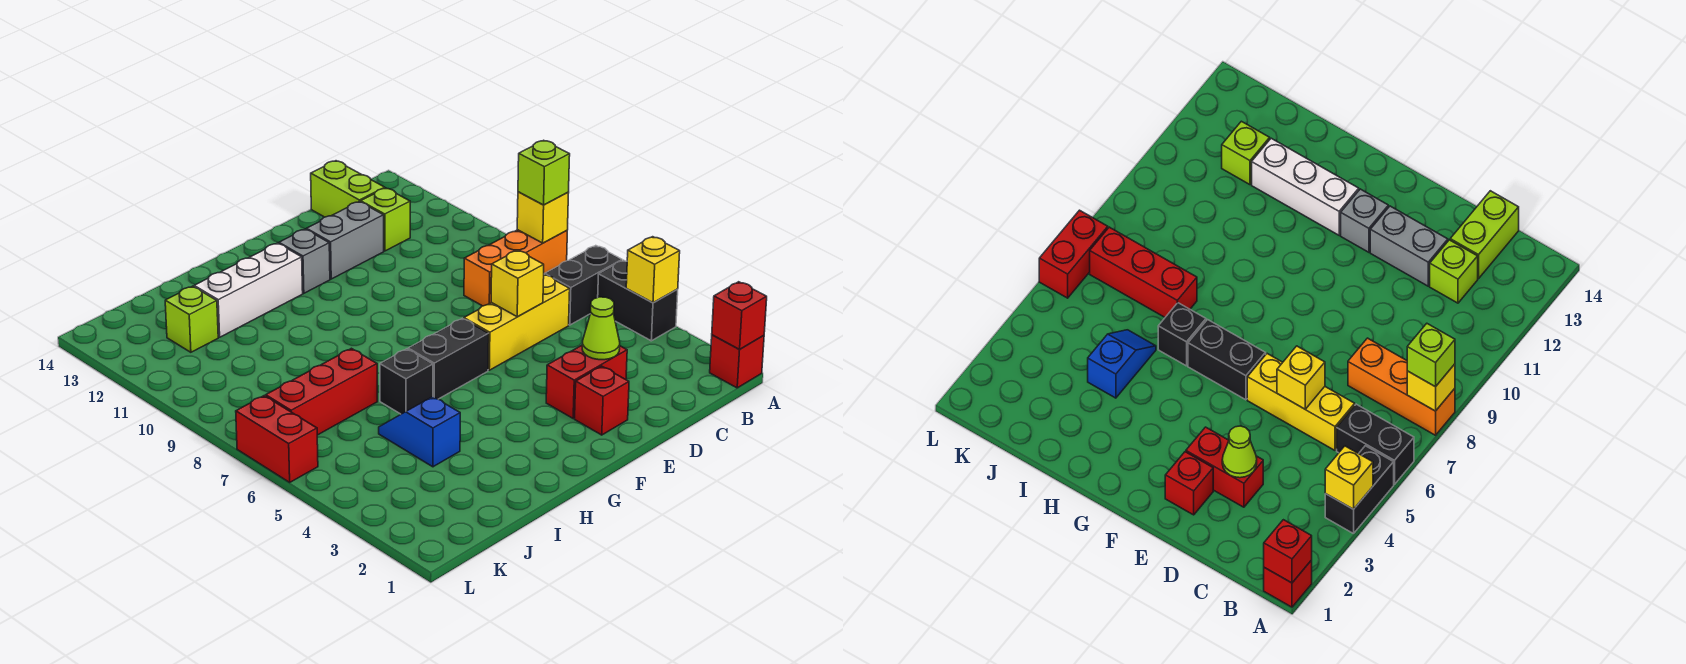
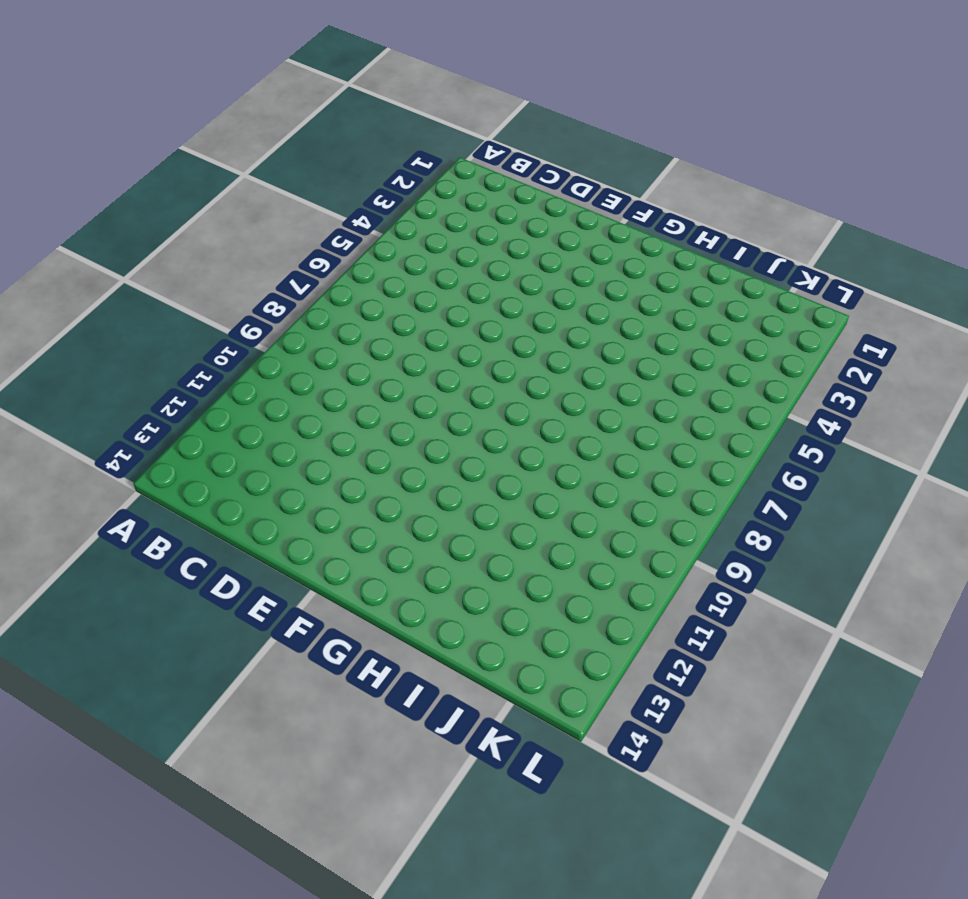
none -> red brick A1 level 1
none -> black brick A4:A5 level 1
none -> black brick A6:B6 level 1

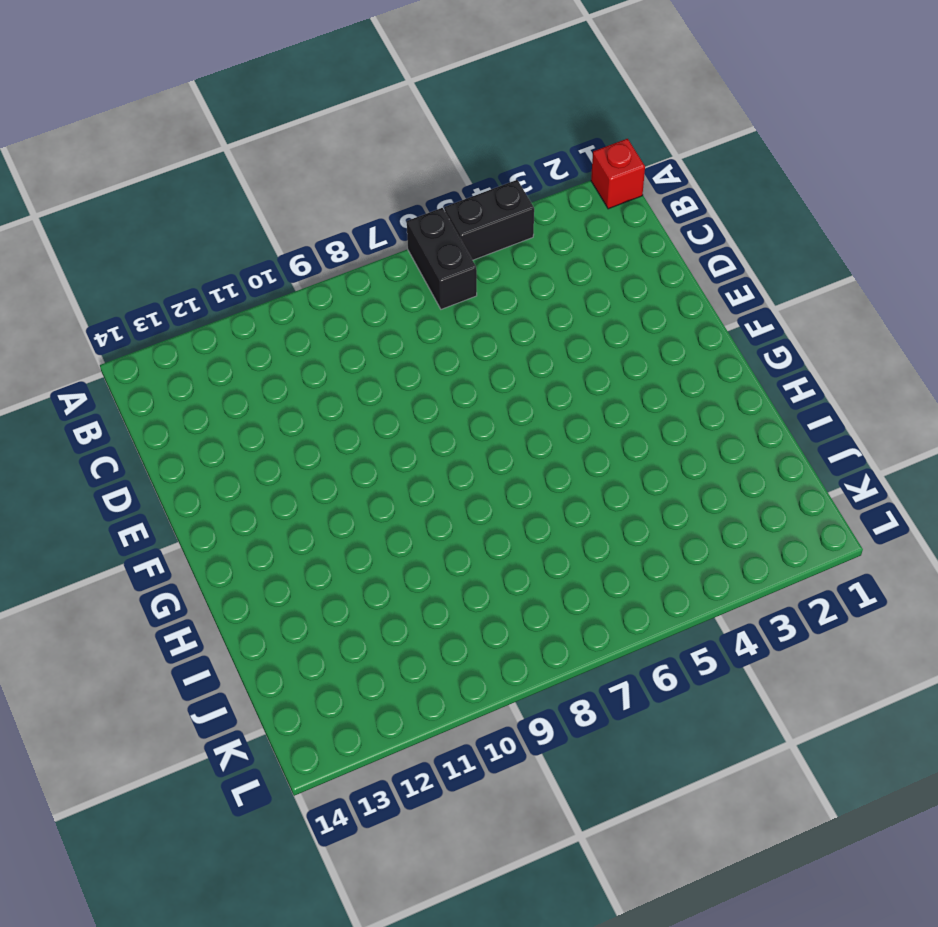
none -> orange brick A8:C8 level 1
none -> yellow brick C6:E6 level 1
none -> lime brick C12 level 1

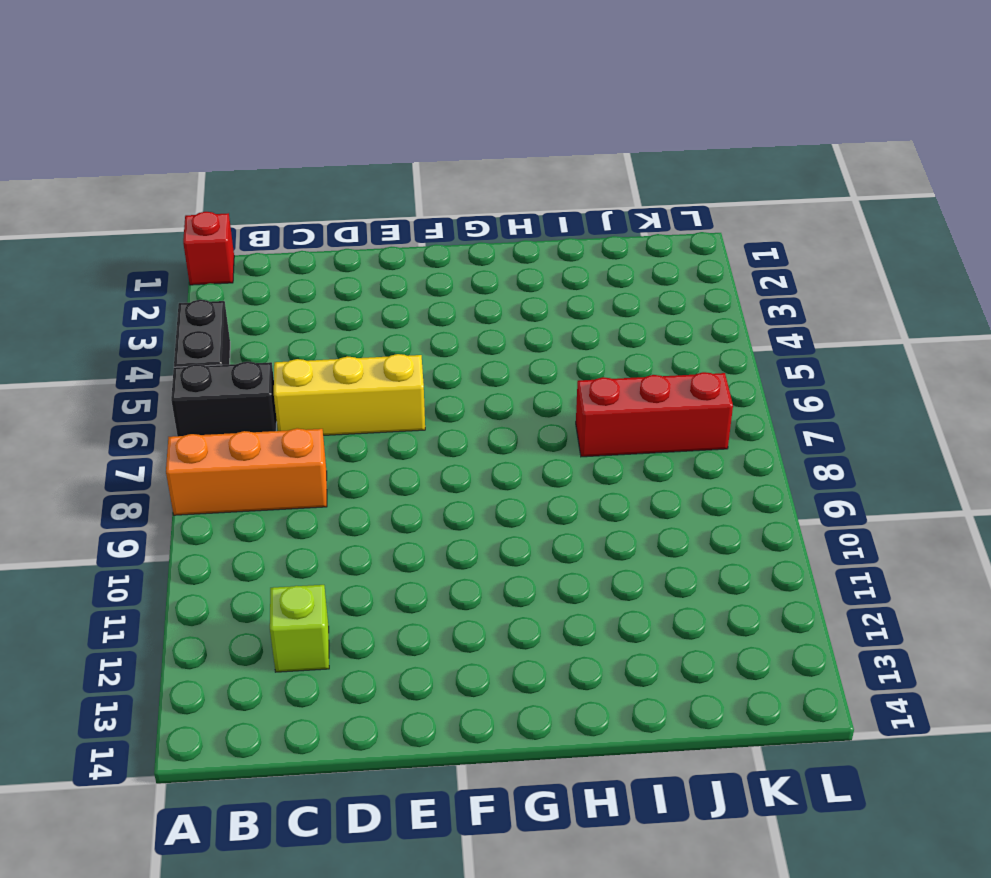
none -> lime brick C13:C14 level 1
none -> red brick D3:E3 level 1
none -> grey brick D12:E12 level 1

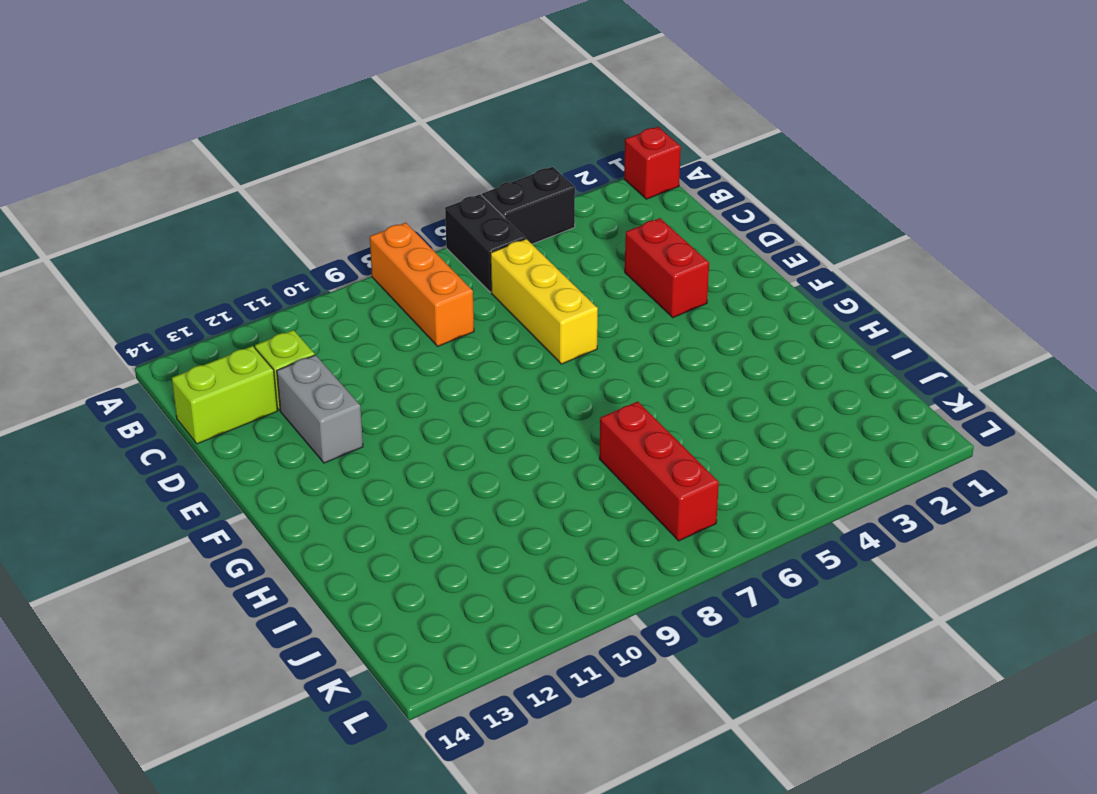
none -> red brick E2 level 1
none -> black brick F6:G6 level 1
none -> grey brick F12 level 1

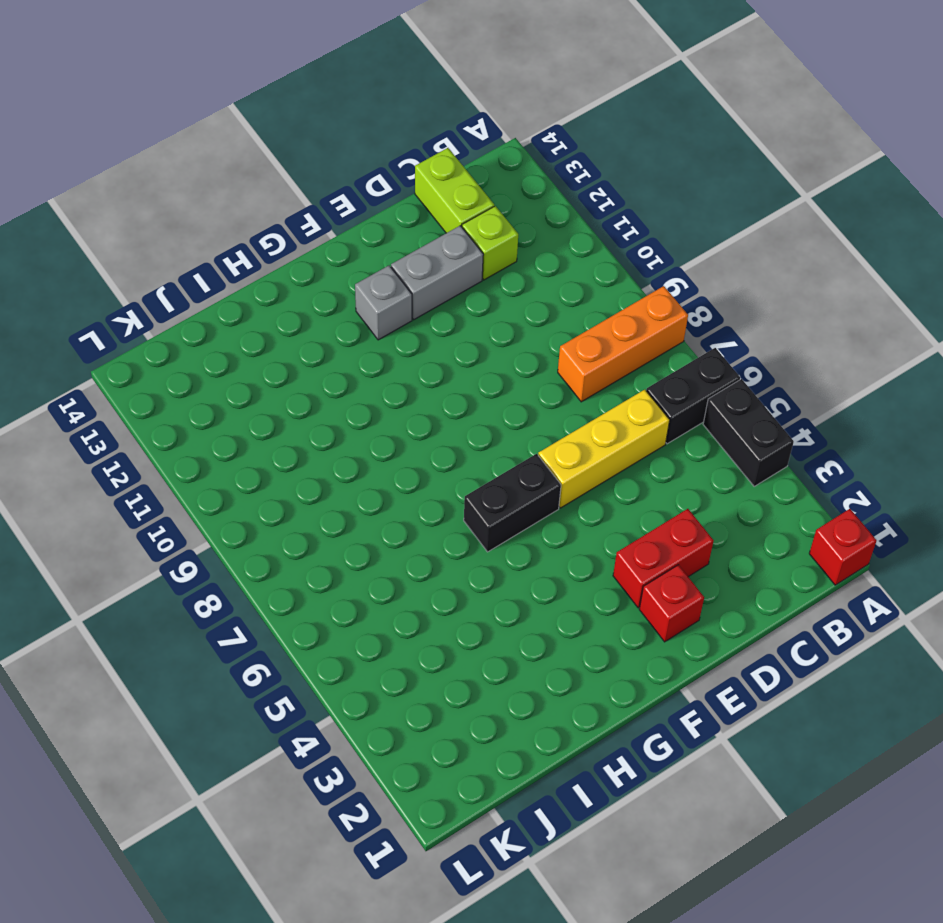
none -> white brick G12:I12 level 1
none -> black brick H6 level 1
none -> blue slope I4:I5 level 1 top 4

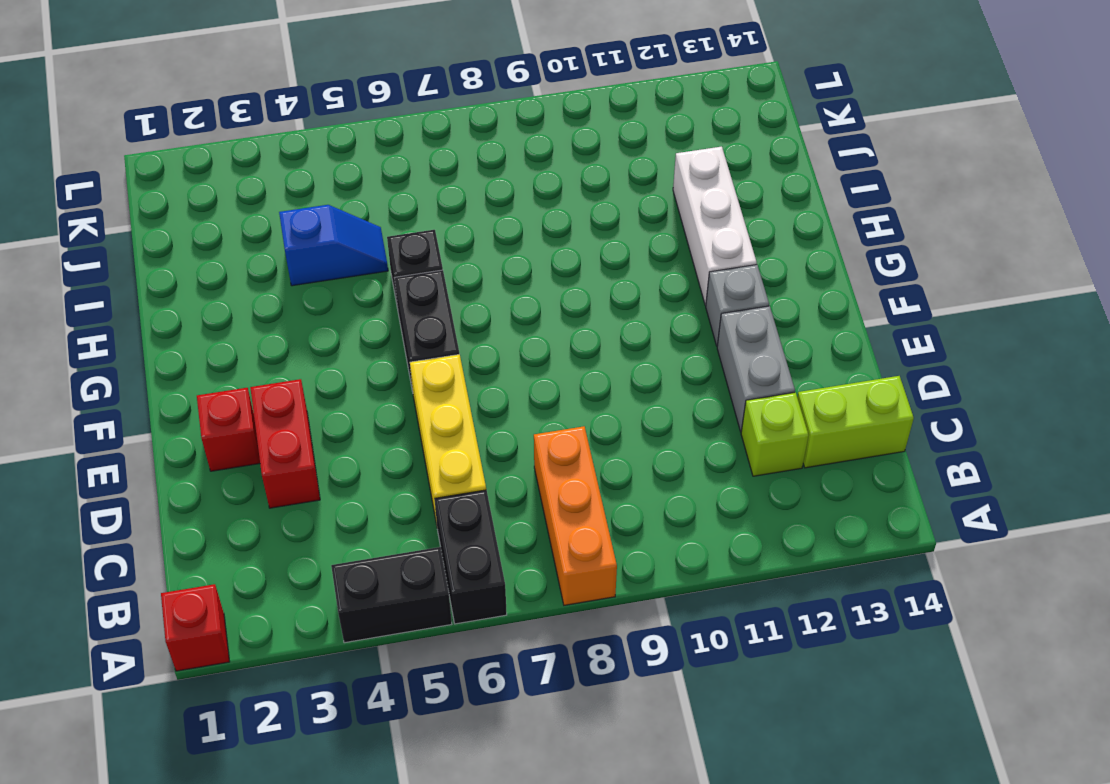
none -> red brick I7:K7 level 1
none -> lime brick J12 level 1
none -> red brick L6:L7 level 1

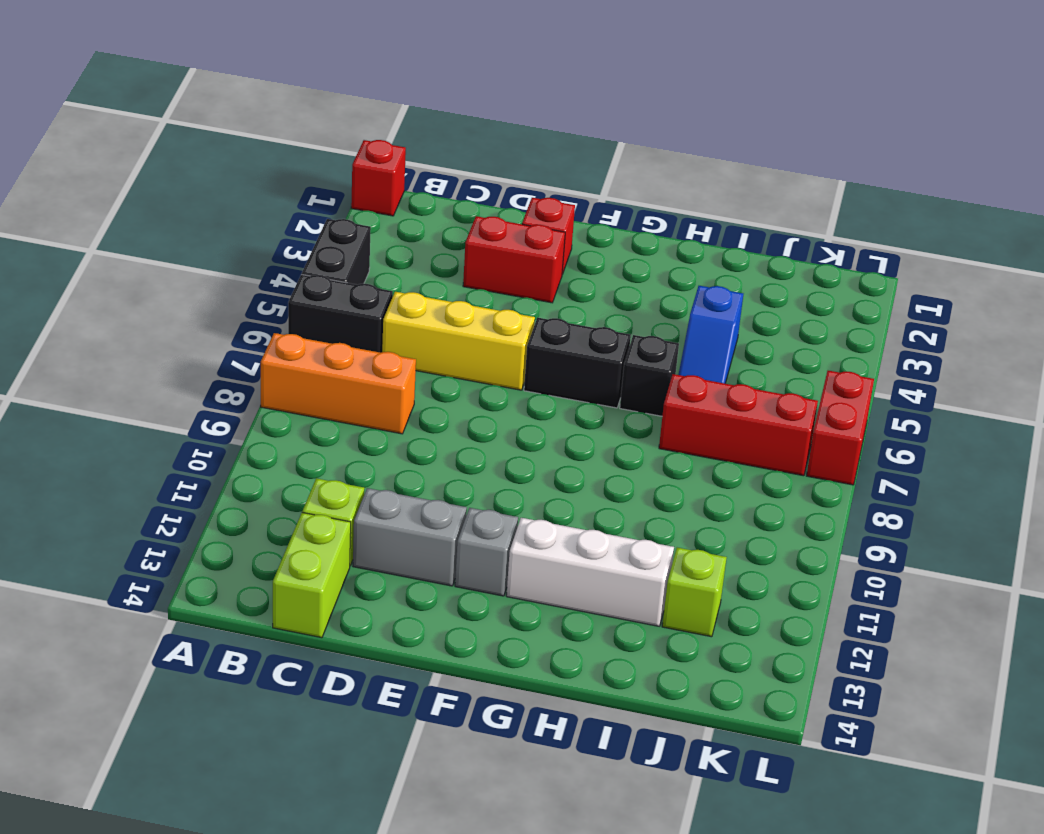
none -> red brick A1 level 2
none -> yellow brick A4 level 2
none -> yellow brick A8 level 2

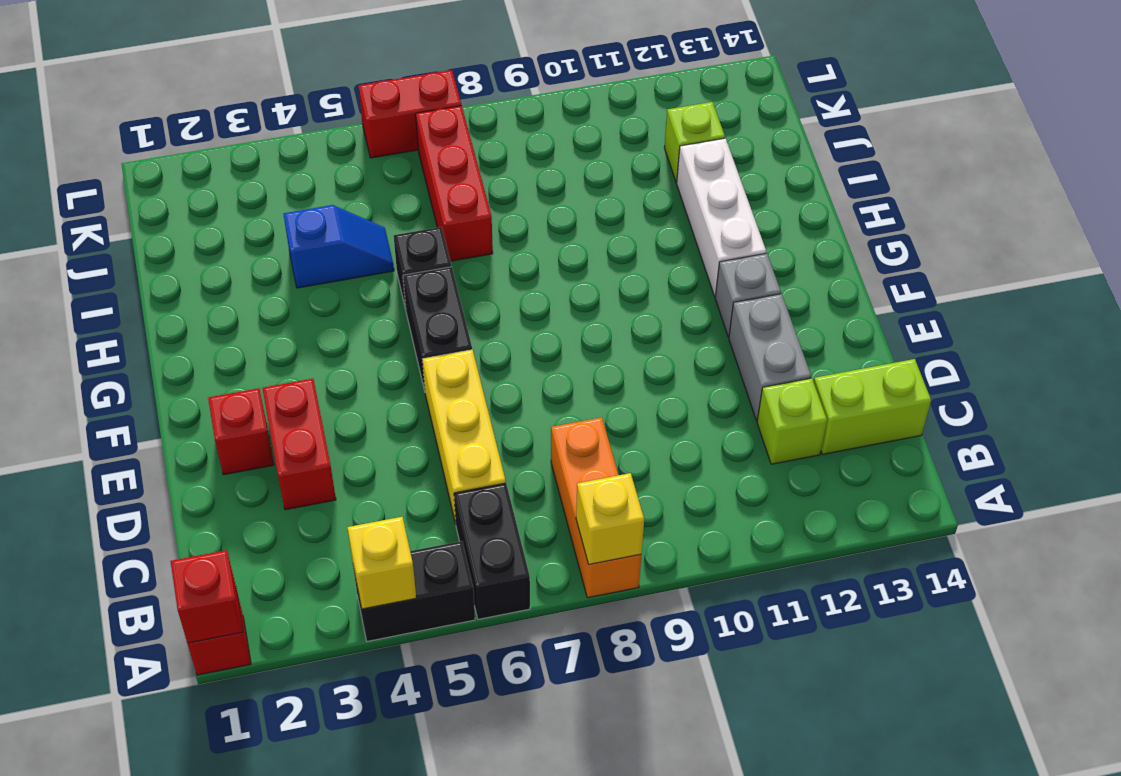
none -> lime cone D3 level 2
none -> yellow brick D6 level 2
none -> lime brick A8 level 3

